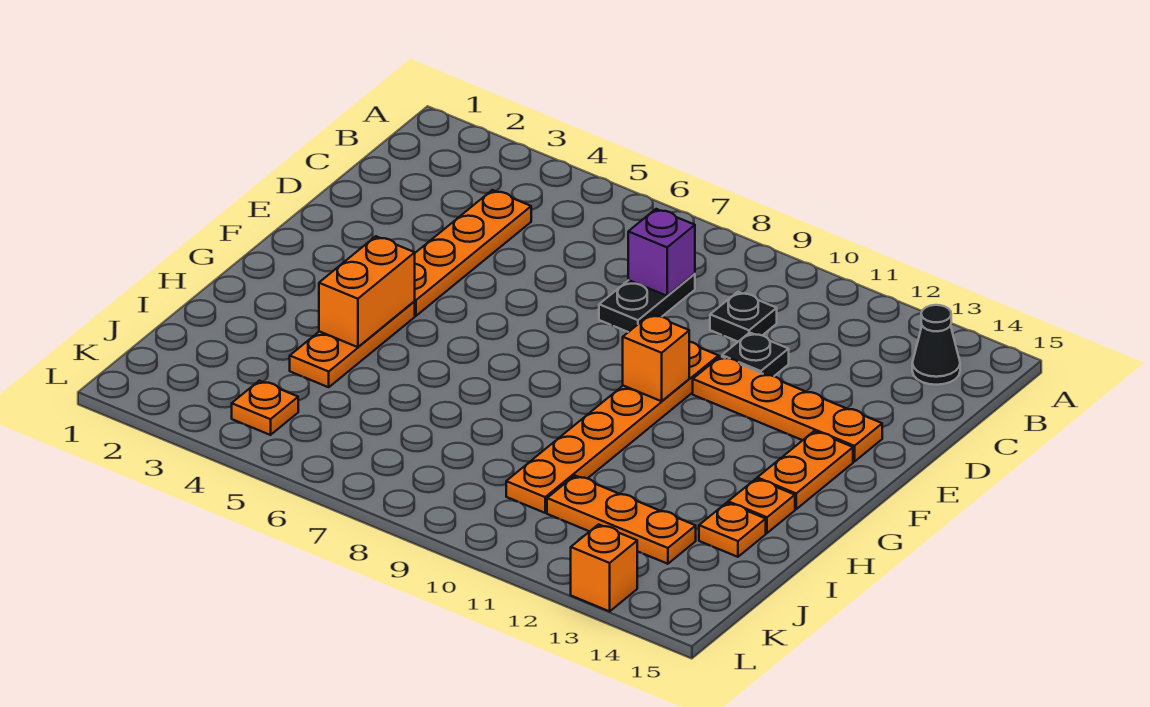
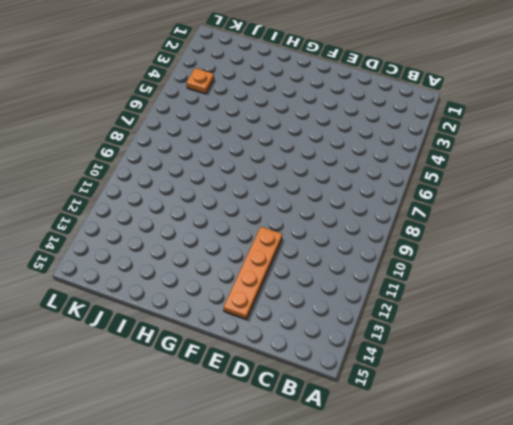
none -> black cone B14 level 1
none -> orange plate C4:F4 level 1
none -> black plate C8:D8 level 1

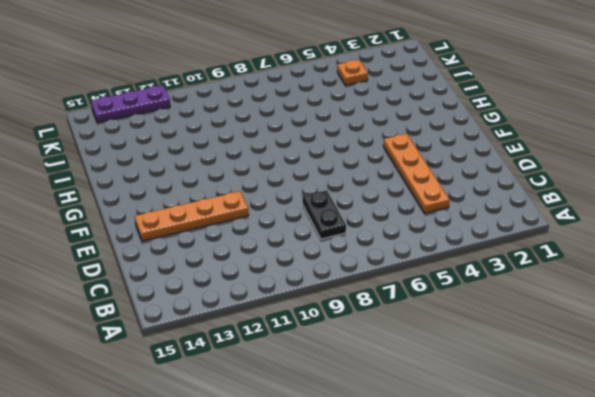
purple plate L12:L14 level 1 -> orange brick L13 level 1
none -> black cone B14 level 1
none -> black plate C10 level 1
none -> black plate D11 level 1

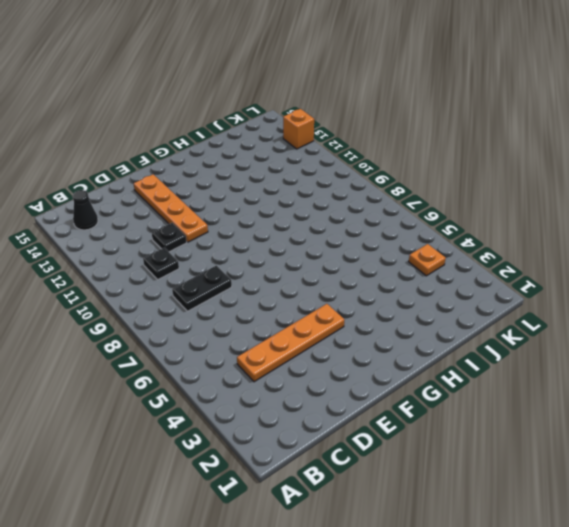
none -> orange plate E10:J10 level 1
none -> orange plate F14:G14 level 1
none -> orange plate G4:I4 level 1

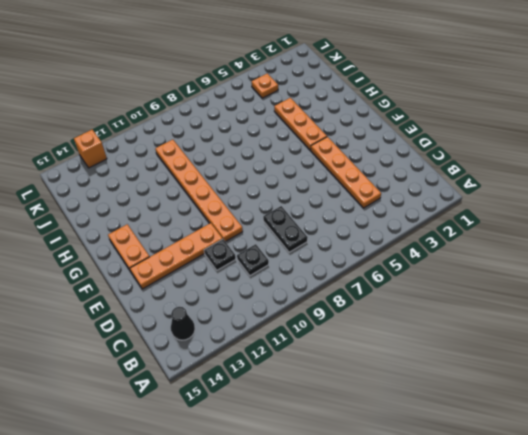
none -> orange plate H14 level 1
none -> orange plate I14 level 1
none -> orange plate J11:J13 level 1

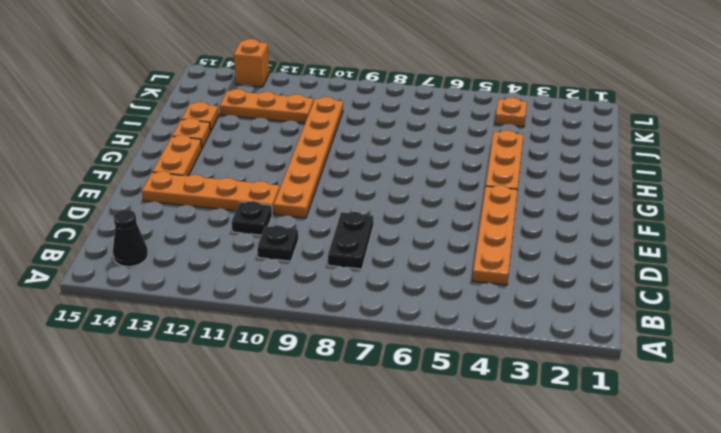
none -> purple brick C8 level 2
none -> orange brick F10 level 2
none -> orange brick G4:H4 level 2

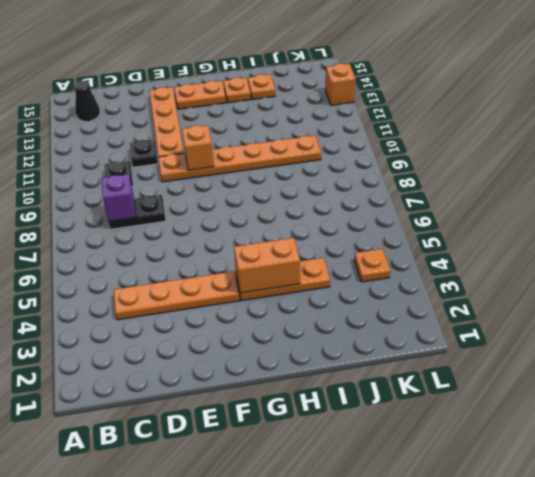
none -> orange plate J11:J13 level 1

